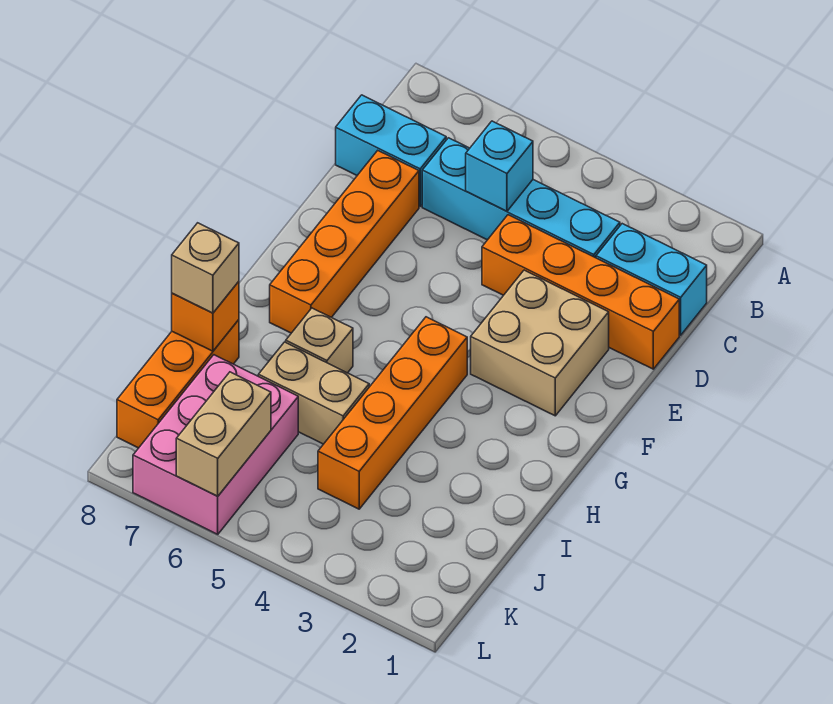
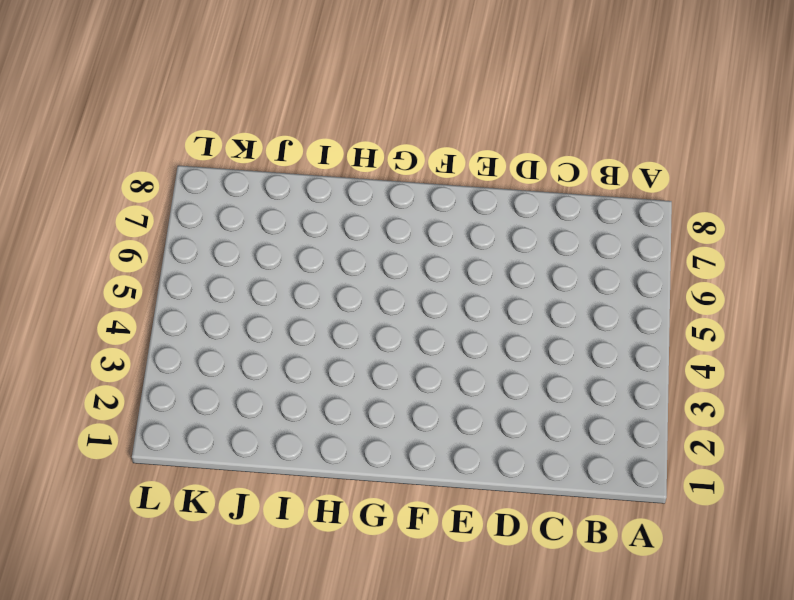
none -> cyan brick C1:C2 level 1
none -> cyan brick C3:C6 level 1
none -> cyan brick C7:C8 level 1

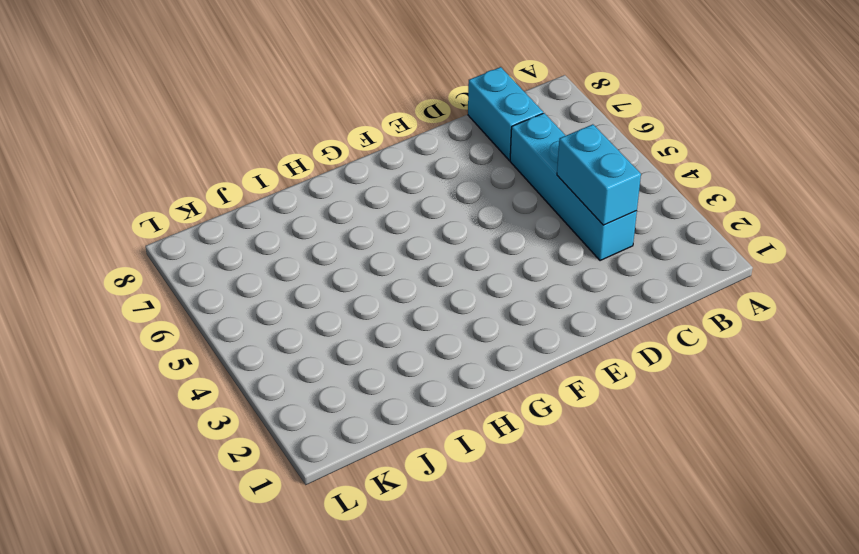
cyan brick C3:C4 level 2 -> cyan brick C1:C2 level 1
none -> orange brick D1:D4 level 1
none -> orange brick D7:G7 level 1
none -> tan brick E2:F3 level 1

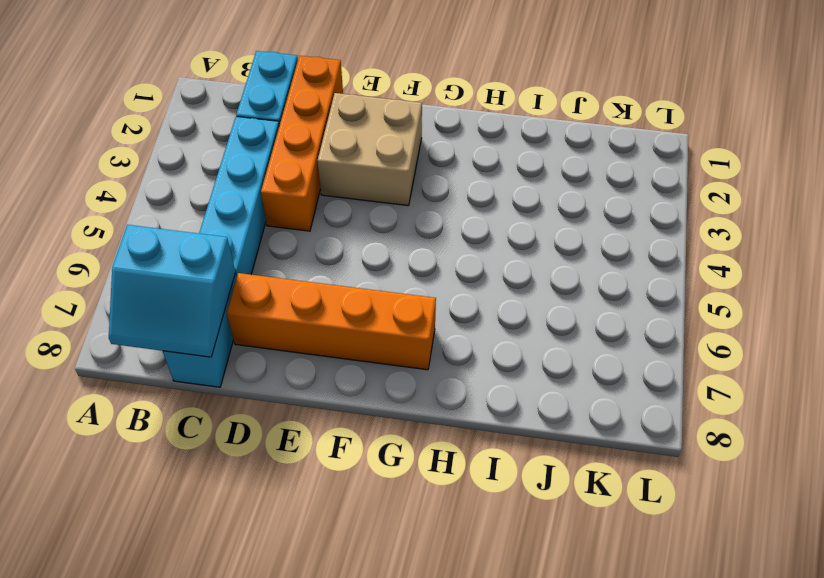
cyan slope B7:C8 level 2 top 7 -> none
none -> orange brick G4:J4 level 1
none -> tan brick H6 level 1
none -> tan brick I5:I6 level 1

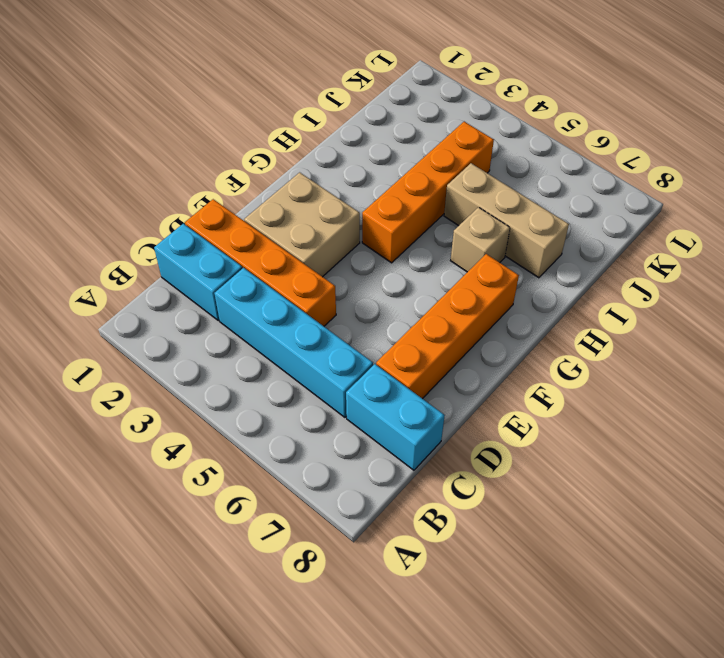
tan brick I5:I7 level 1 -> tan brick I5:I6 level 1
none -> orange brick I8:K8 level 1
none -> pink brick J6:L7 level 1
none -> cyan brick C5 level 2

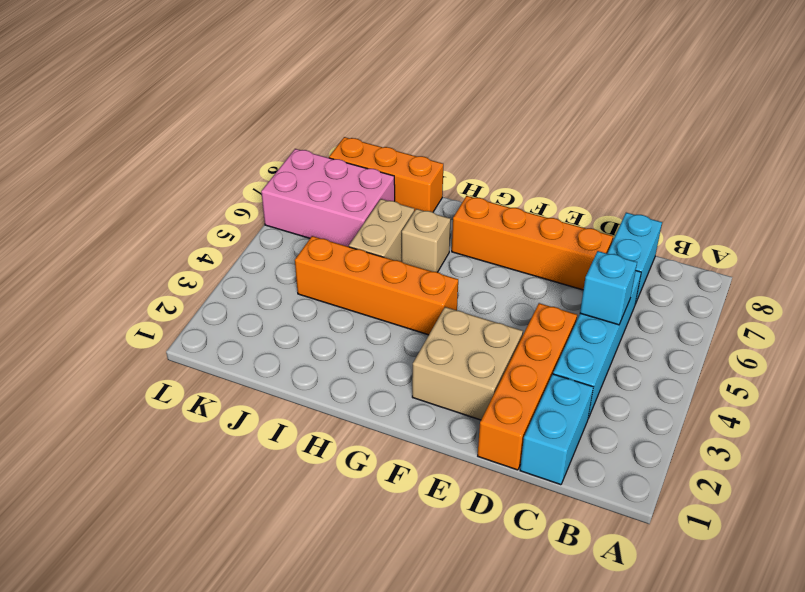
none -> orange brick I8 level 2
none -> tan brick K6:L6 level 2
none -> tan brick I8 level 3

